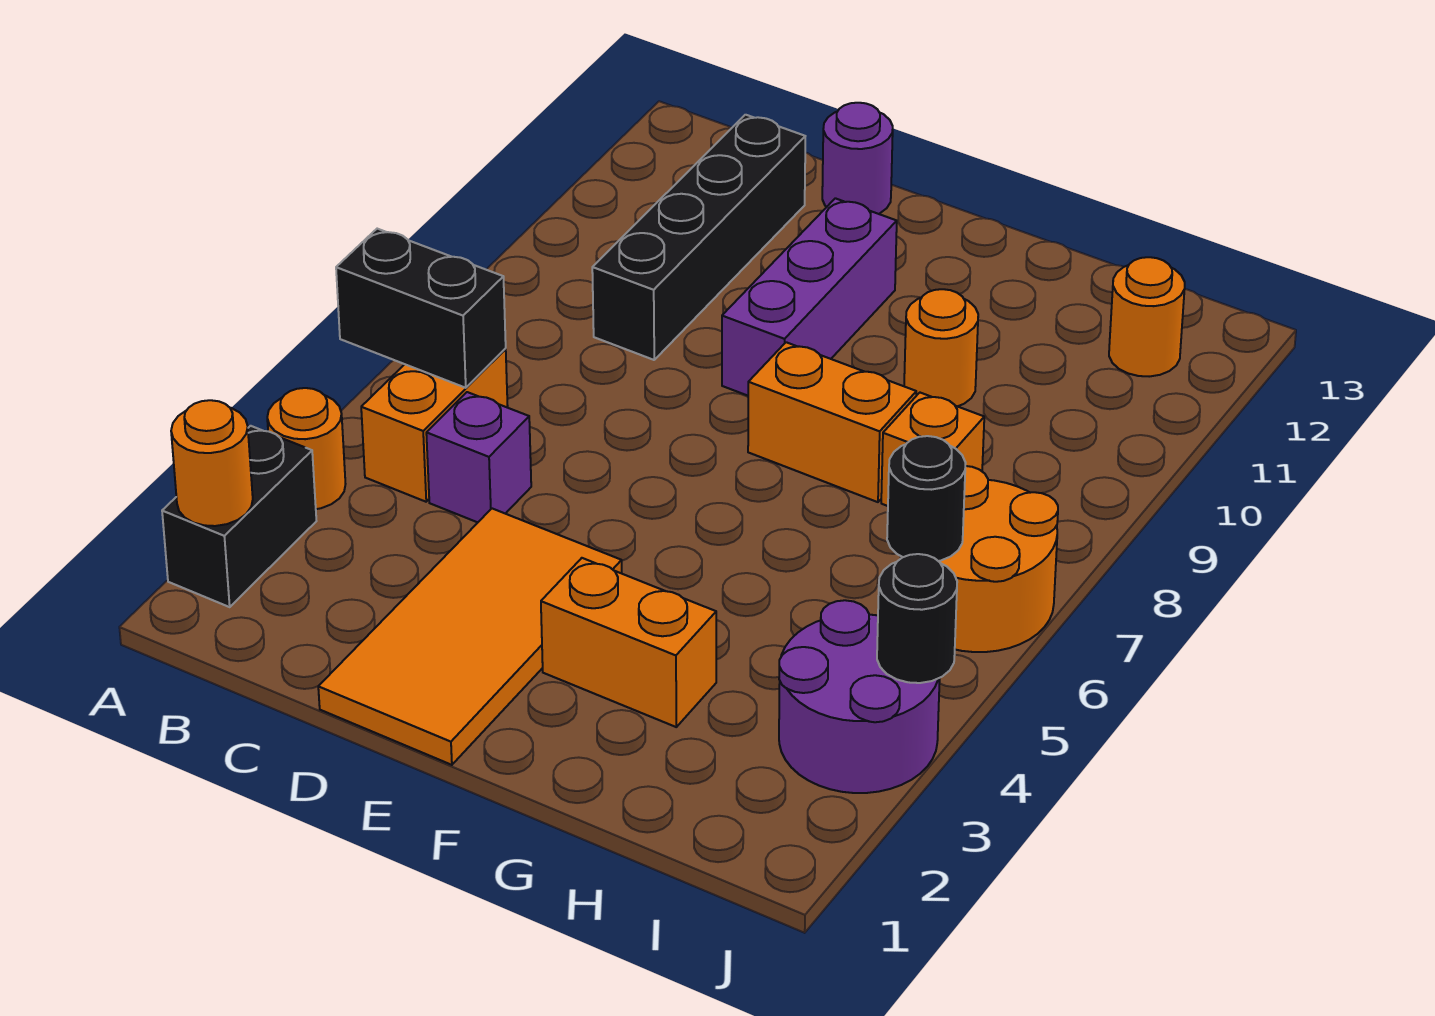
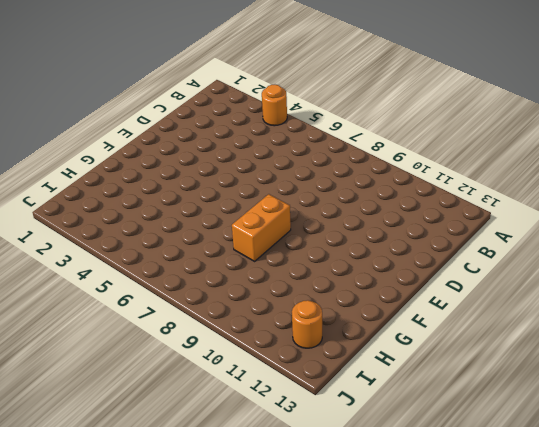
none -> black brick A2:A3 level 1
none -> orange brick B5:B6 level 1
none -> purple brick C5 level 1

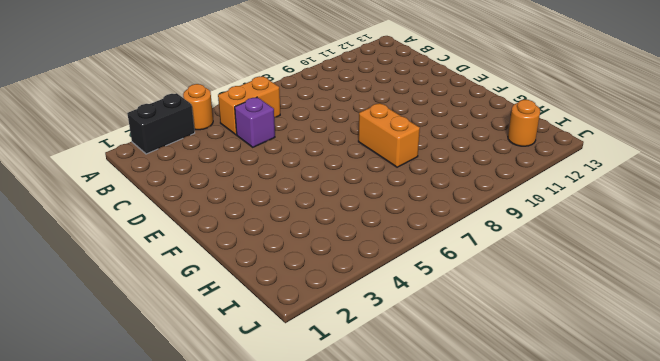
none -> black brick C9:C12 level 1
none -> orange tile D1:E4 level 1
none -> purple round brick D13 level 1

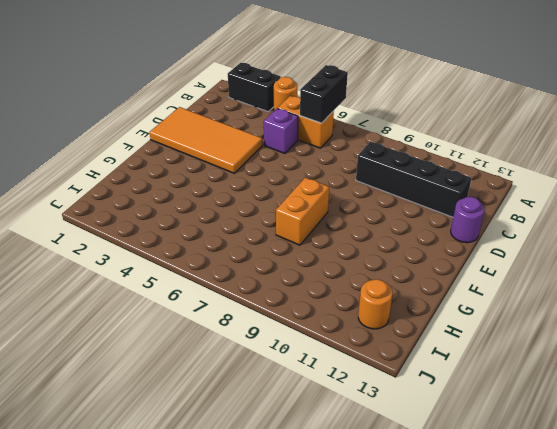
none -> purple brick E9:E11 level 1
none -> orange brick F3:G3 level 1
none -> orange round brick G10 level 1

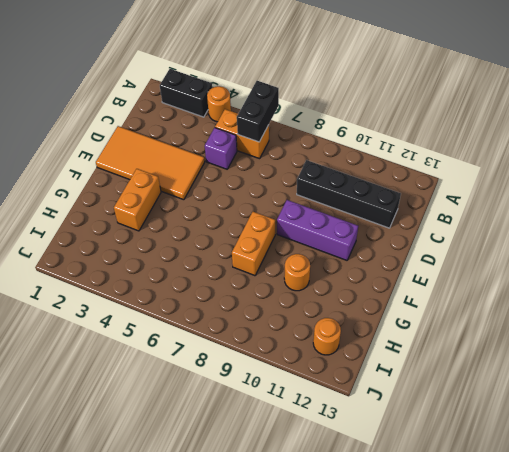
none -> purple round brick D13 level 1
none -> orange brick H8 level 1
none -> purple round brick I3:J4 level 1

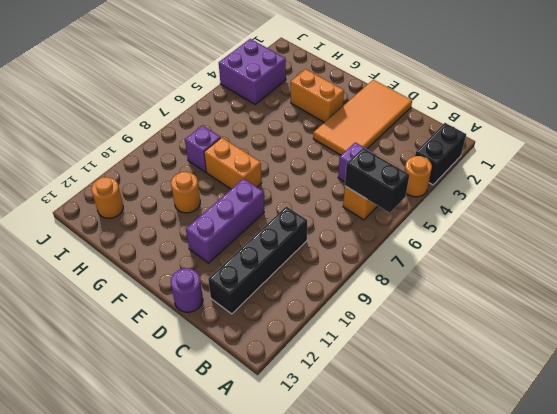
purple brick H8 level 1 -> orange brick H8 level 1
purple brick I3:J4 level 1 -> purple round brick I3:J4 level 1
none -> orange round brick I6:J7 level 1
none -> orange round brick A2 level 2
none -> black round brick I6 level 2

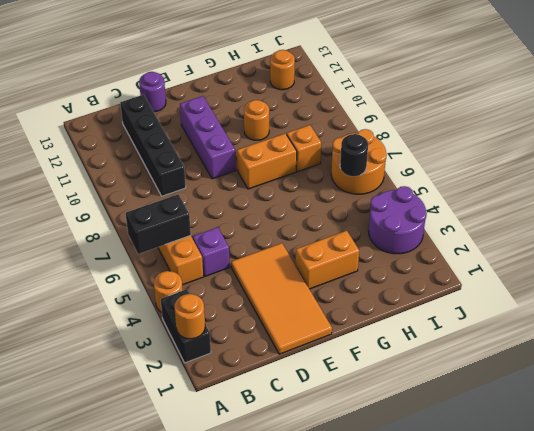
none -> black round brick J4 level 2

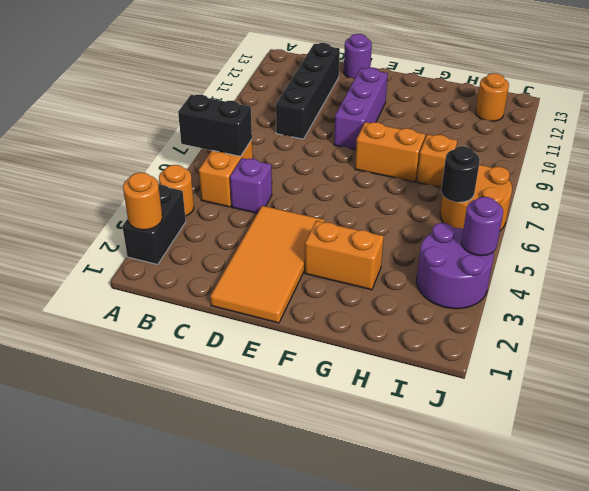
purple round brick J4 level 2 -> black round brick J4 level 2
none -> orange round brick G10 level 1

